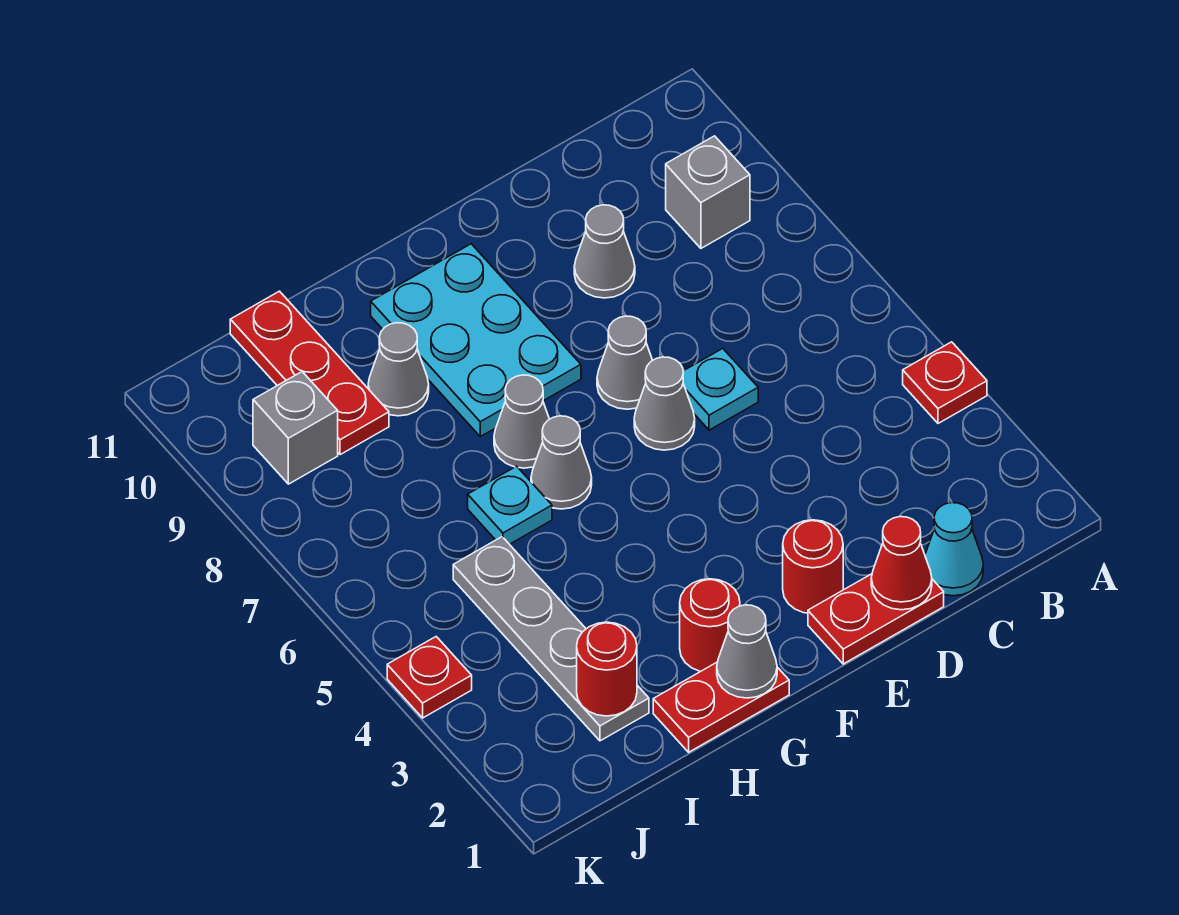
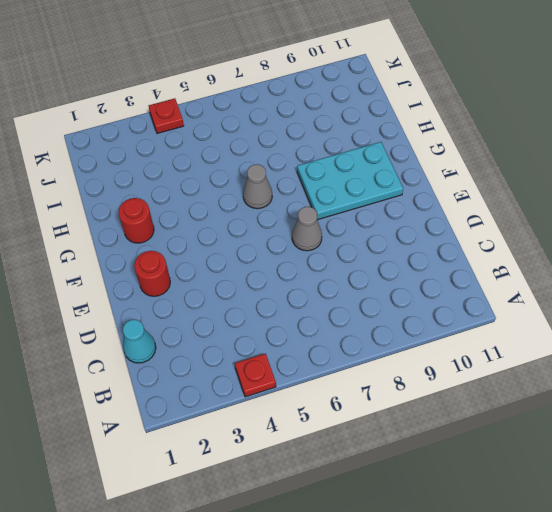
none -> grey brick B9 level 1
none -> red plate D1:E1 level 1
none -> cyan plate D6 level 1

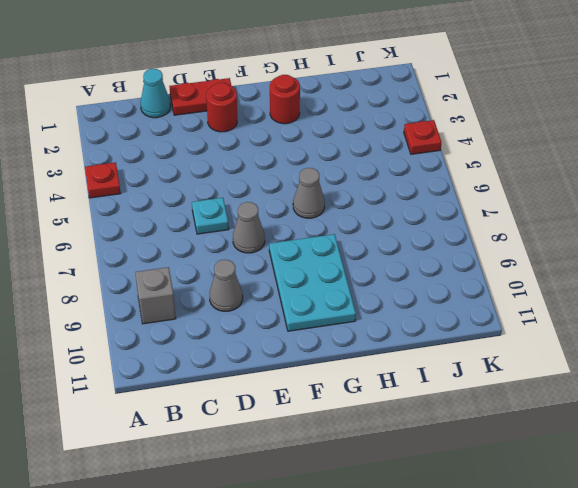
none -> grey cone E6 level 1
none -> red plate G1:H1 level 1
none -> grey cone G7 level 1

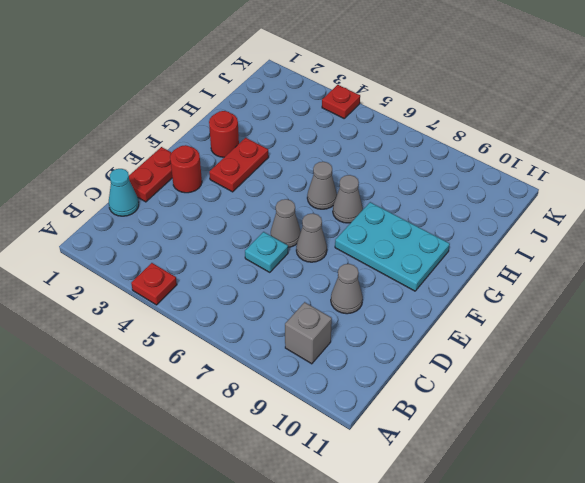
red plate F3:G3 level 1 -> red plate G1:H1 level 1
none -> cyan plate H6 level 1
none -> grey cone H9 level 1
none -> grey plate I2:I5 level 1

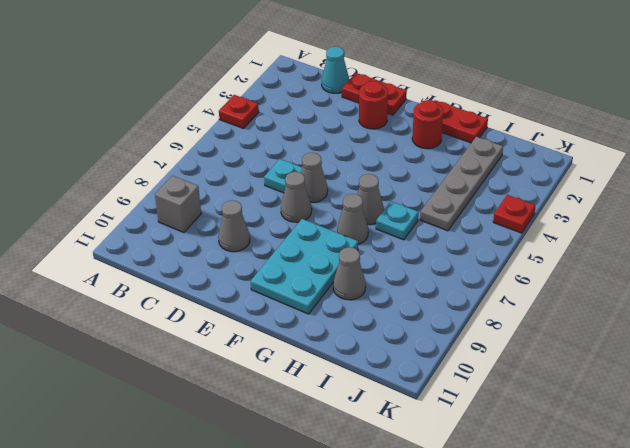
none -> red plate I9:I11 level 1
none -> grey brick J9 level 1
none -> red cone D1 level 2

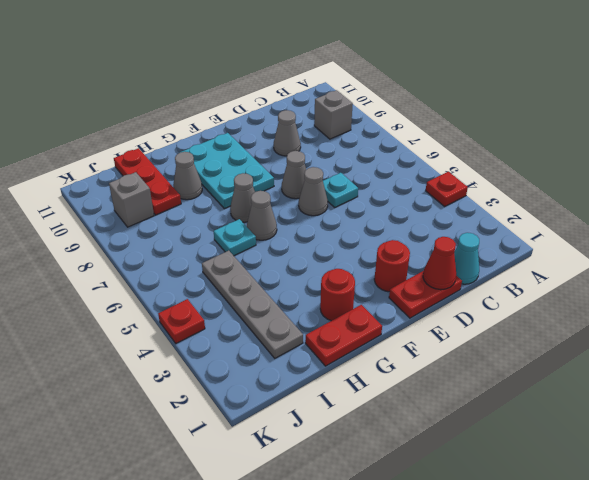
none -> grey cone G1 level 2
none -> red round brick I2 level 2

